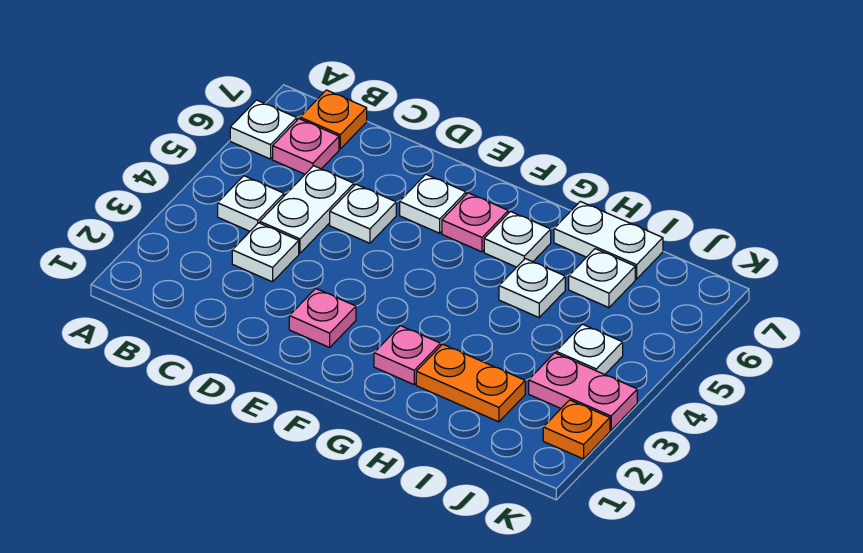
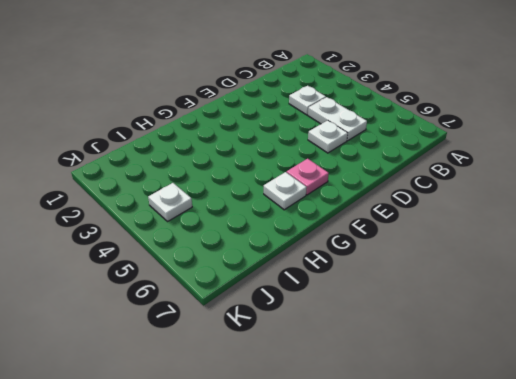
none -> white plate A6 level 1
none -> white plate B4 level 1
none -> pink plate B6 level 1

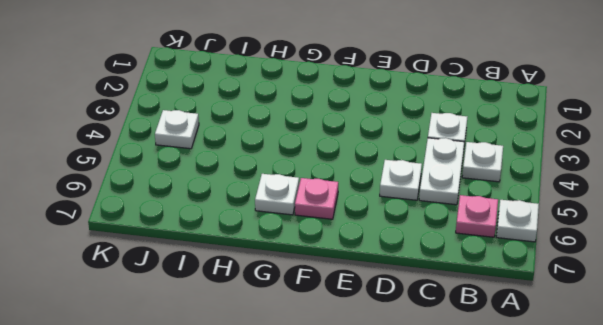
none -> orange plate B7 level 1
none -> pink plate E2 level 1
none -> white plate E6 level 1

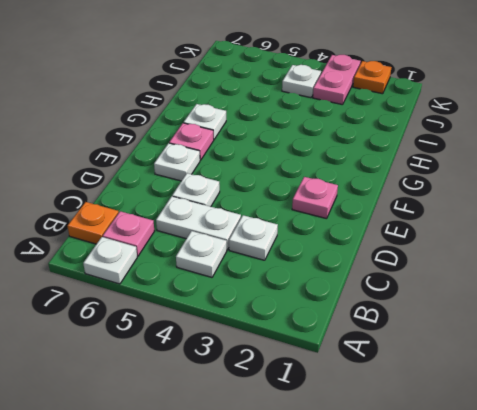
none -> pink plate G2 level 1
none -> orange plate H2:I2 level 1
none -> white plate H5 level 1

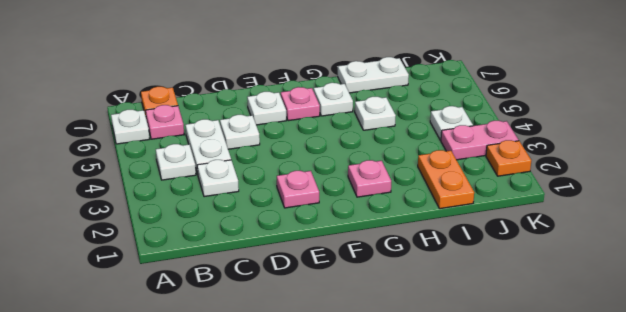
orange plate I1:I2 level 1 -> orange plate H2:I2 level 1
none -> white plate I6 level 1

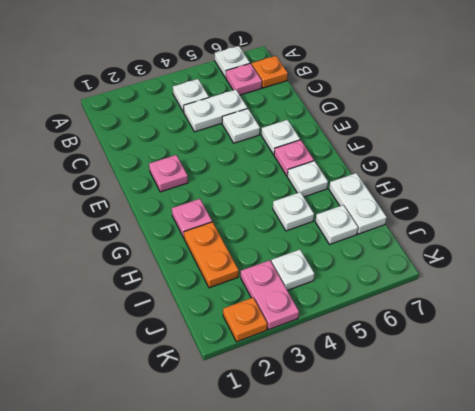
none -> white plate C3 level 1

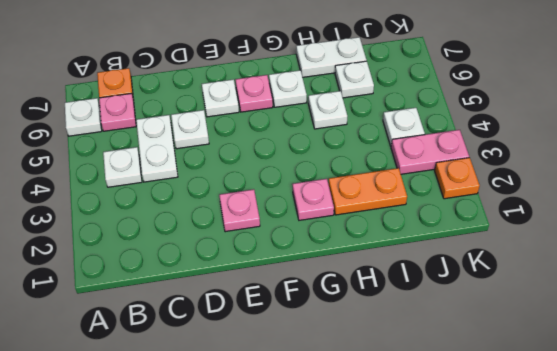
none -> white plate C3 level 1

